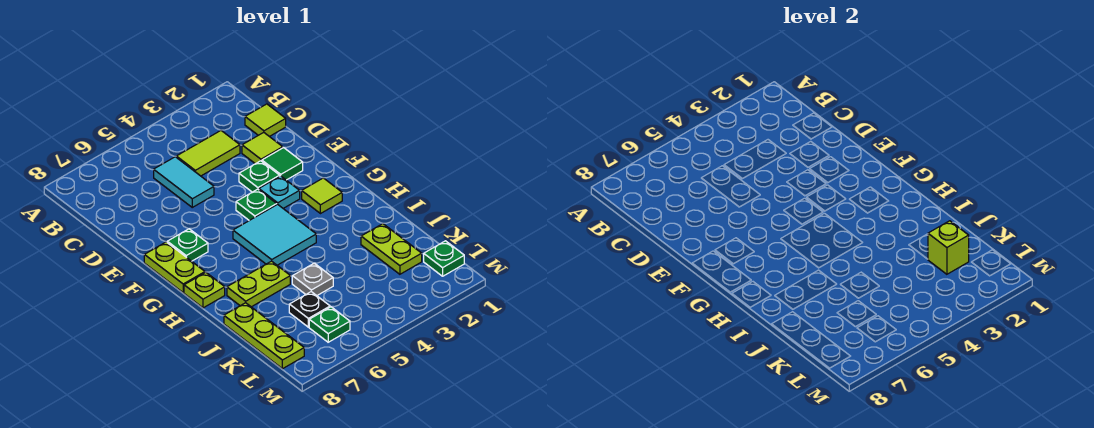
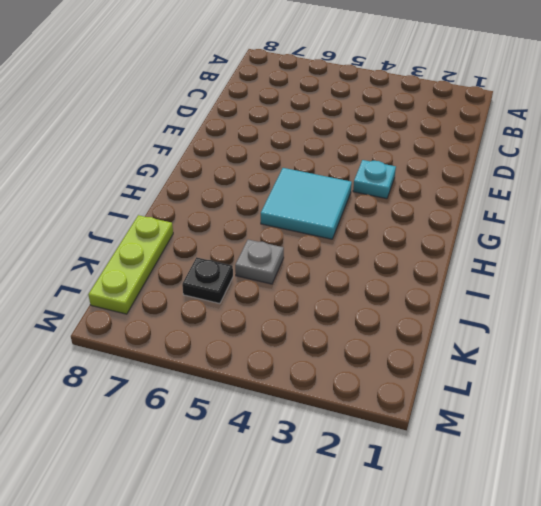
none -> lime tile C1 level 1
none -> lime tile C3:C4 level 1
none -> cyan tile C5:D5 level 1

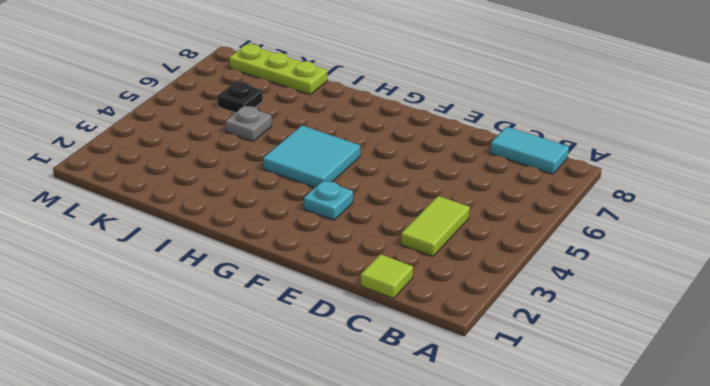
cyan tile B8:C8 level 1 -> cyan tile C5:D5 level 1
none -> lime tile D2 level 1
none -> green tile E2 level 1
none -> green plate E3 level 1

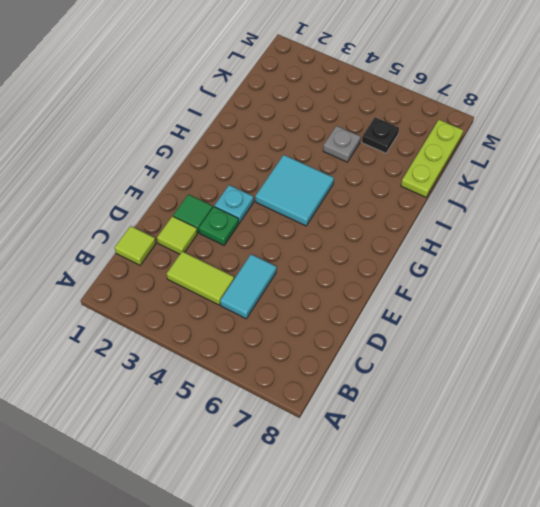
none -> green plate F4 level 1
none -> green plate F7 level 1
none -> lime plate F8:G8 level 1

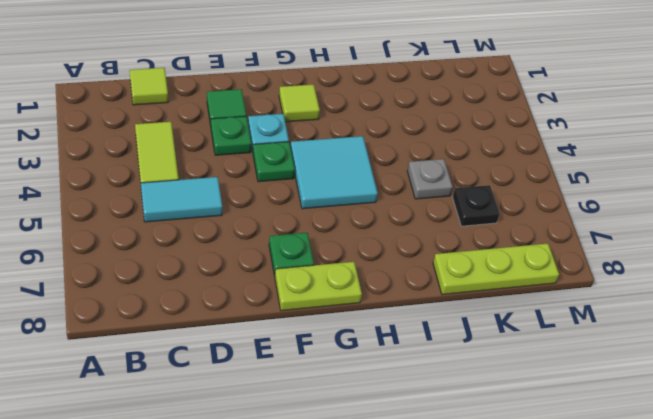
none -> lime tile D2 level 1
none -> lime plate H8 level 1
none -> lime plate I6:I7 level 1

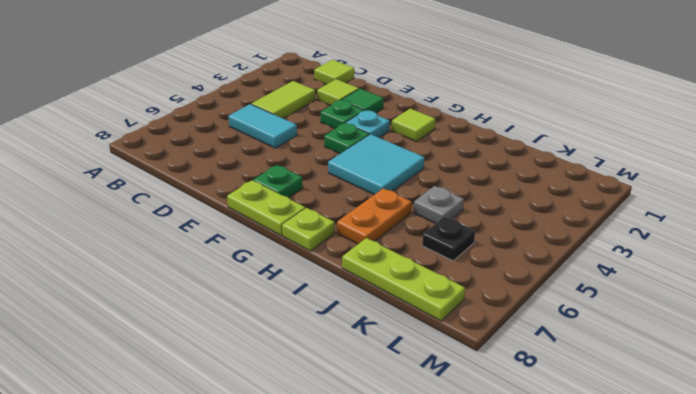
orange plate I6:I7 level 1 -> lime plate I6:I7 level 1
none -> lime plate J2:K2 level 1
none -> green plate L1 level 1
none -> green plate L6 level 1

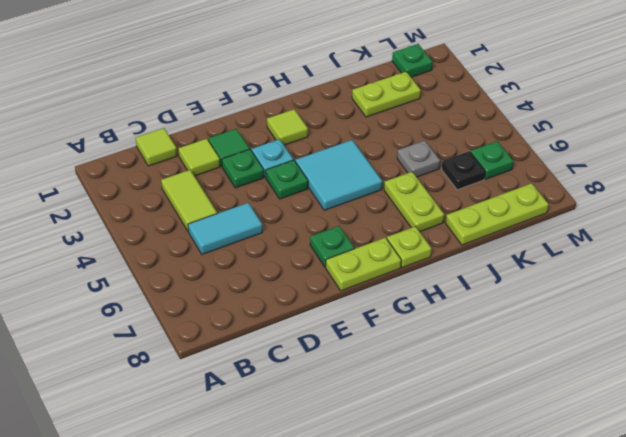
none -> lime brick K2 level 2

